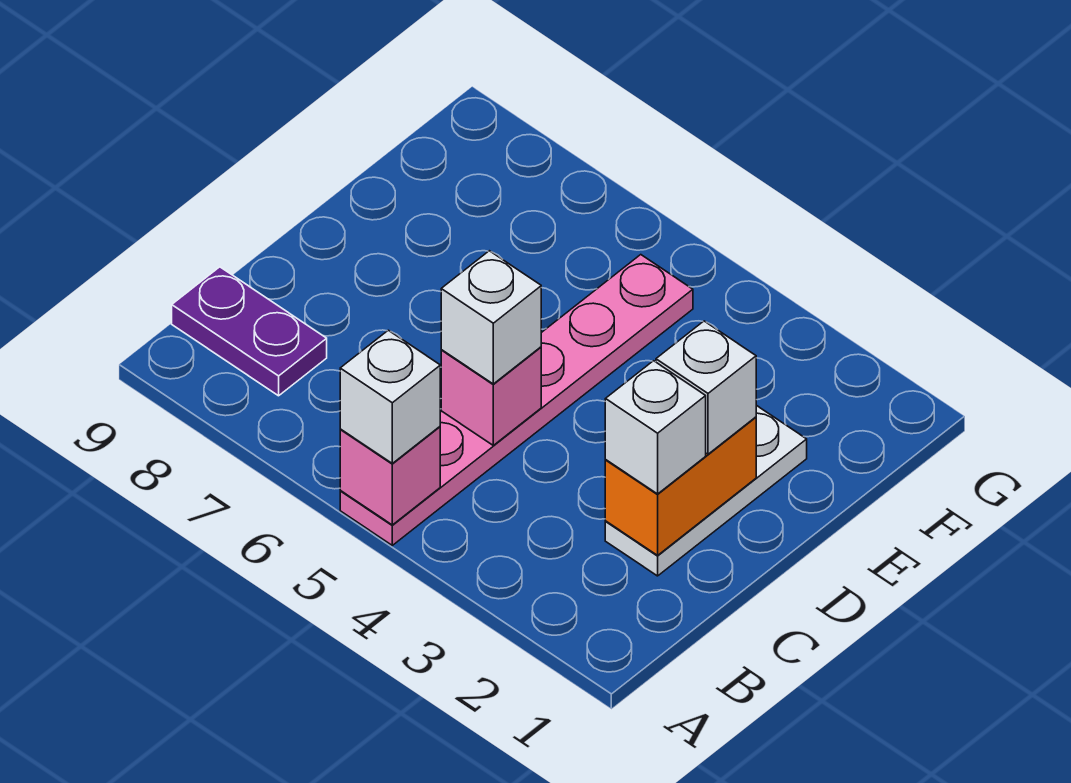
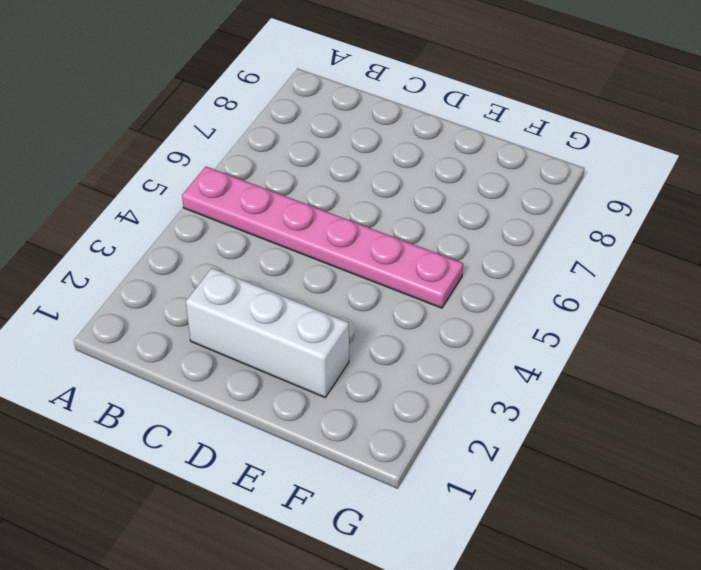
white brick C2:E2 level 1 -> white plate C2:E2 level 1
none -> purple plate B8:B9 level 1
none -> pink brick A5 level 2

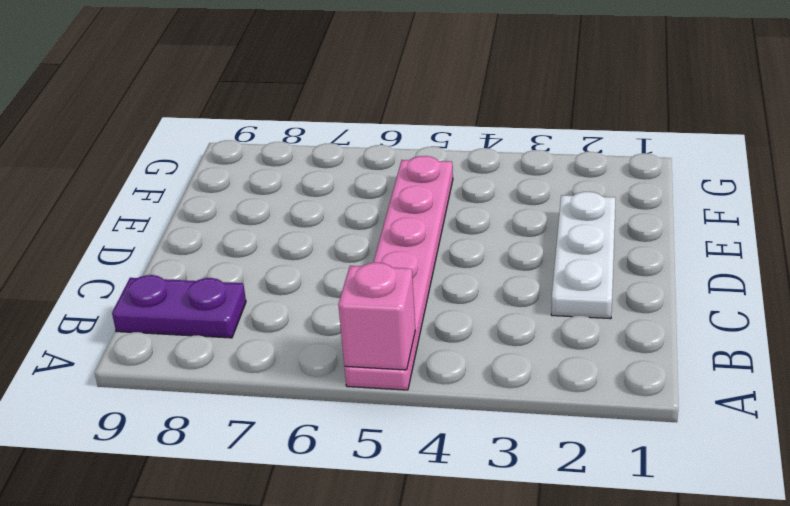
none -> orange brick C2:D2 level 2
none -> pink brick C5 level 2

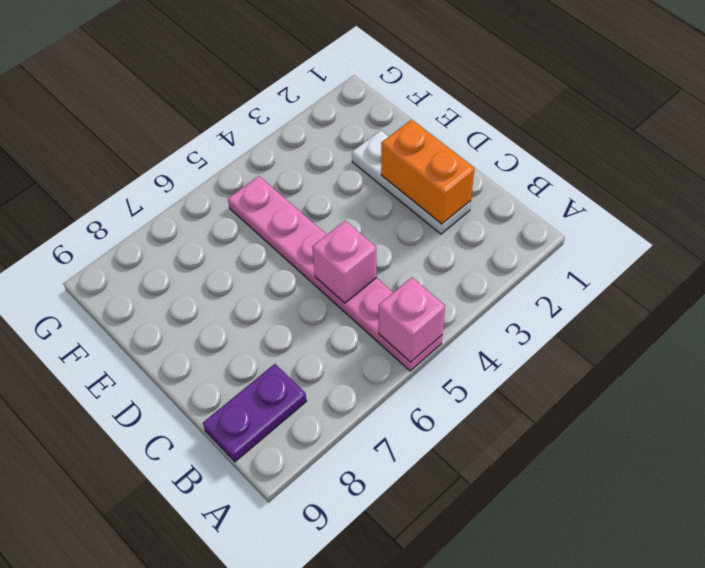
none -> white brick A5 level 3
none -> white brick C2 level 3

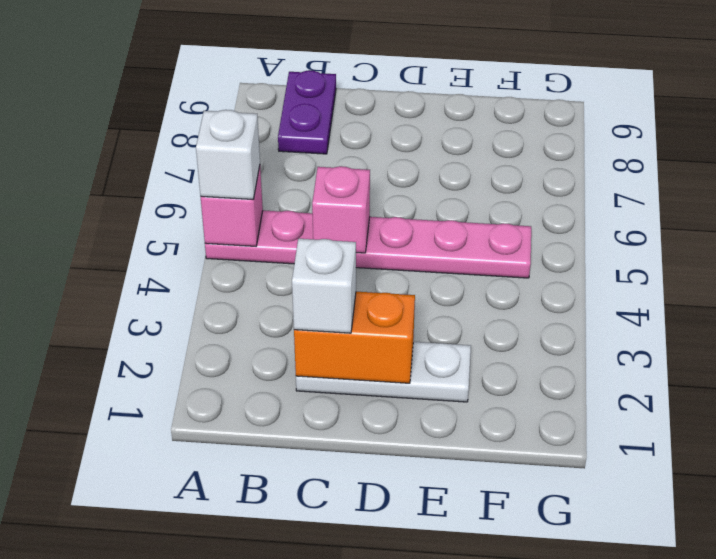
none -> white brick C5 level 3
none -> white brick D2 level 3

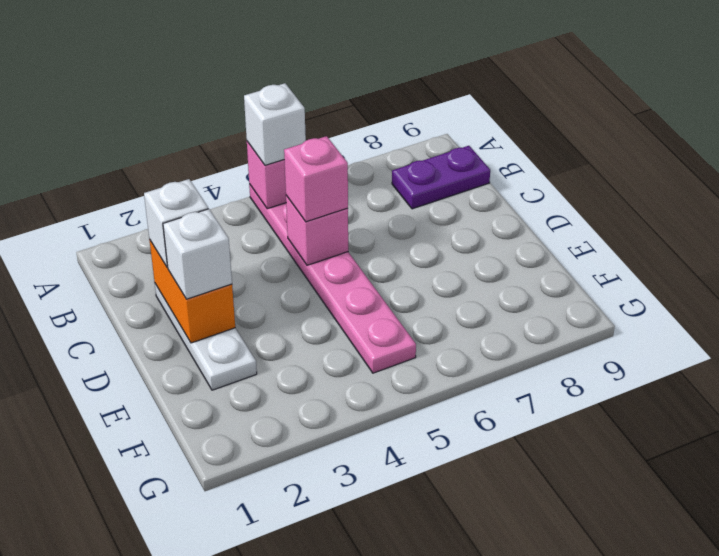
pink brick C5 level 3 -> white brick C5 level 3

